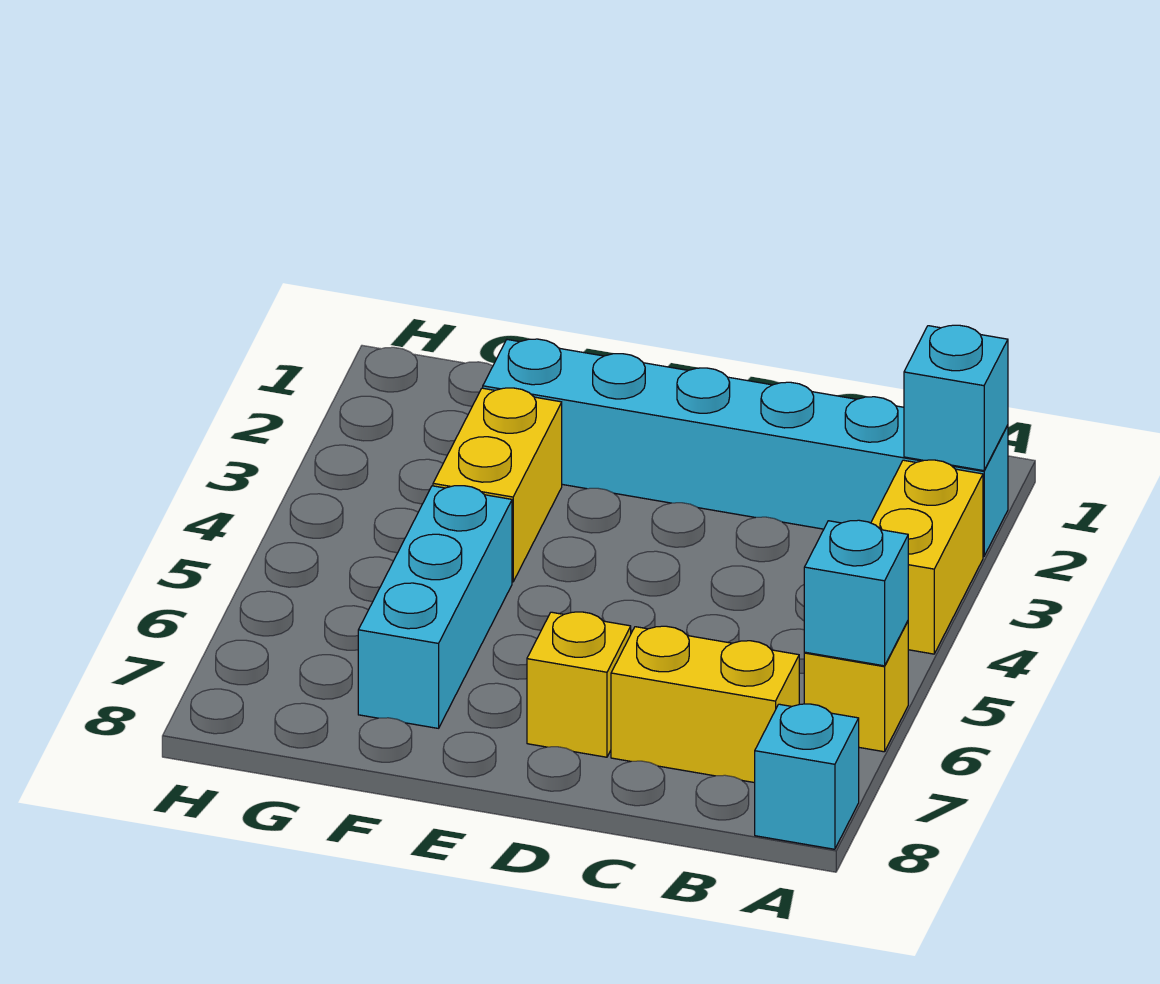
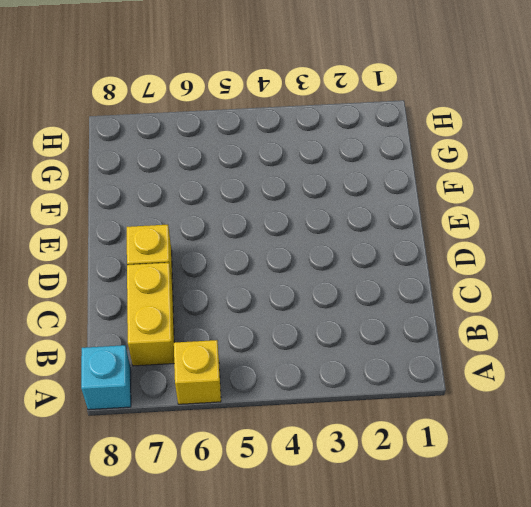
none -> cyan brick A2:F2 level 1
none -> yellow brick A3:A4 level 1

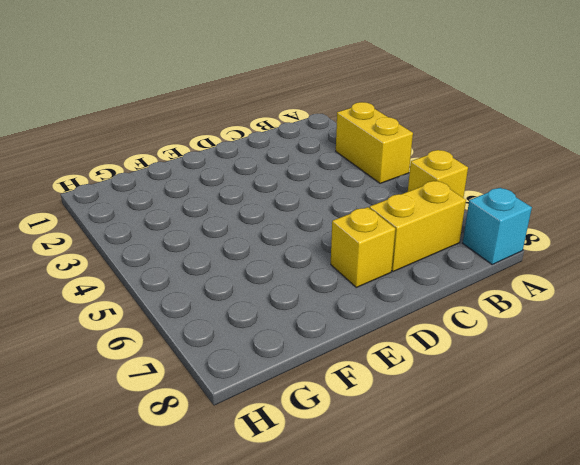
none -> cyan brick A2:F2 level 1
none -> yellow brick F3:F4 level 1

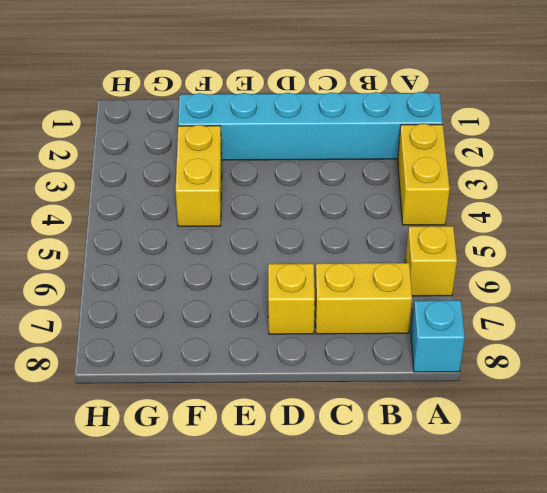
none -> cyan brick F5:F7 level 1
none -> cyan brick A2 level 2

